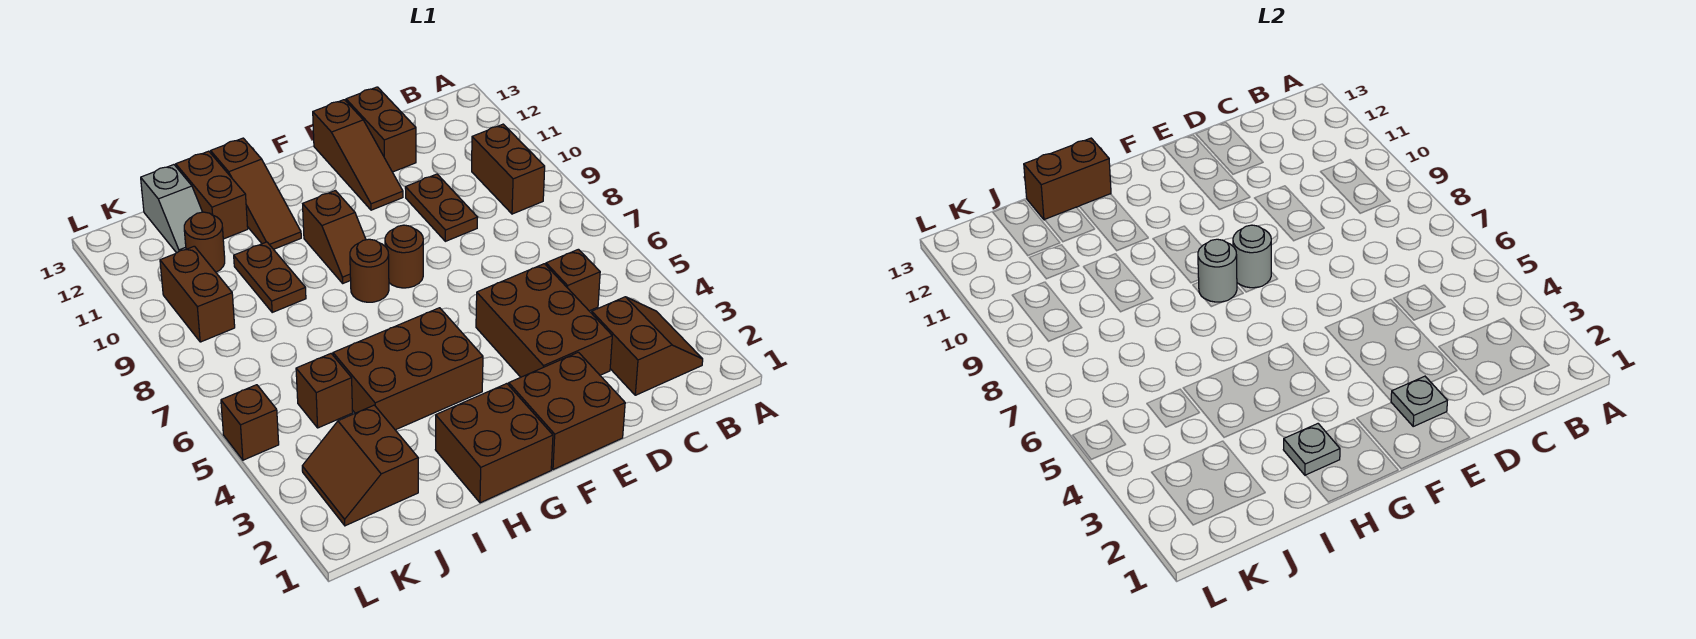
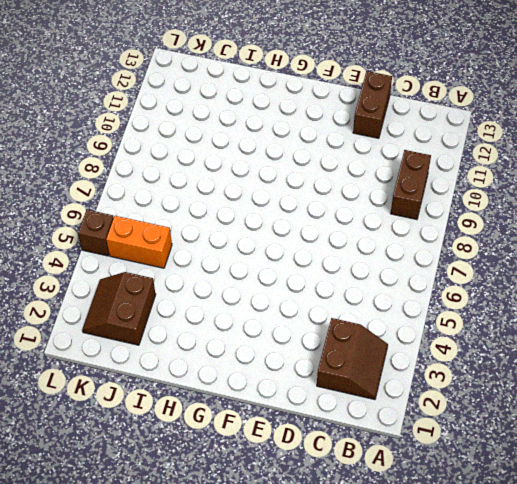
orange brick J5:K5 level 1 -> brown brick J5 level 1
none -> brown brick C5 level 1
none -> brown brick D3:E5 level 1
none -> brown plate D9:D10 level 1

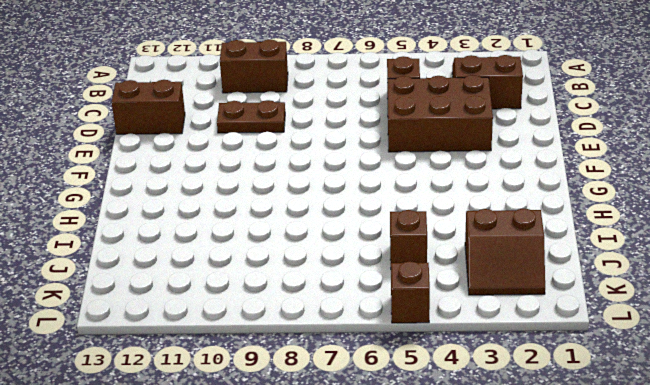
none -> brown brick E1:F2 level 1
none -> brown slope E11:E13 level 1 top 13
none -> brown round brick F8 level 1

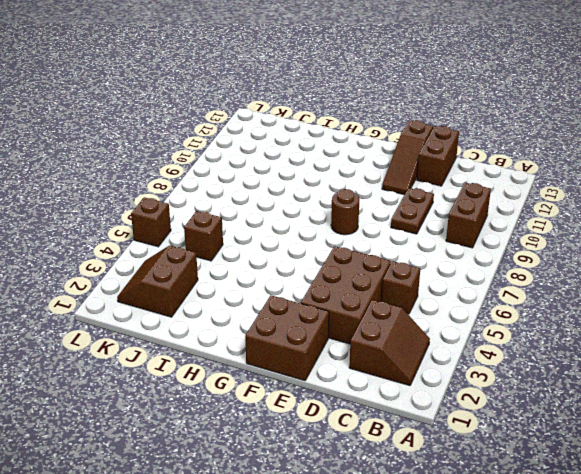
none -> brown brick G1:H2 level 1
none -> brown brick G4:I5 level 1
none -> brown round brick G8 level 1

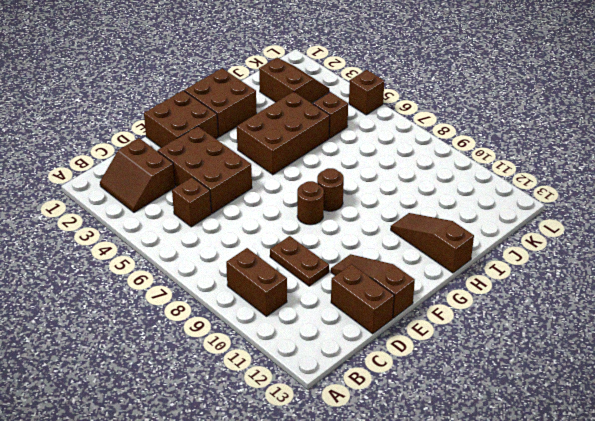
none -> brown slope G9:G10 level 1 top 10
none -> brown plate I9:I10 level 1
none -> brown brick I12:I13 level 1

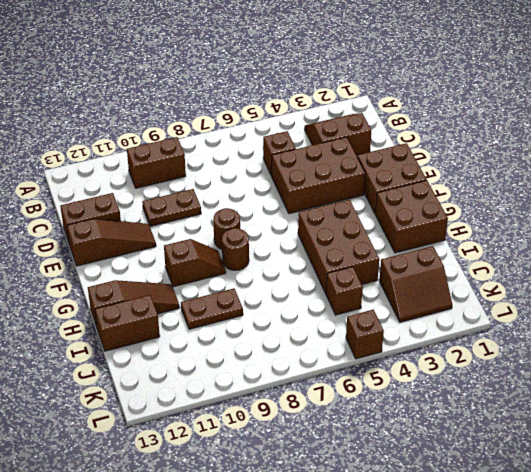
none -> brown round brick J11 level 1
none -> grey slope J12:J13 level 1 top 13
none -> brown brick K9:K10 level 1

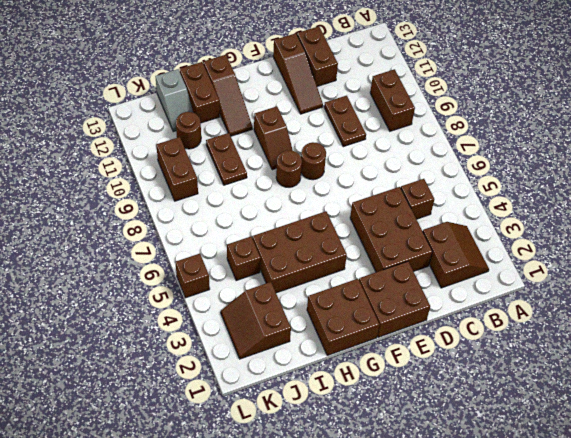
none -> grey plate E2 level 2
none -> grey round brick F8 level 2
none -> grey round brick G8 level 2

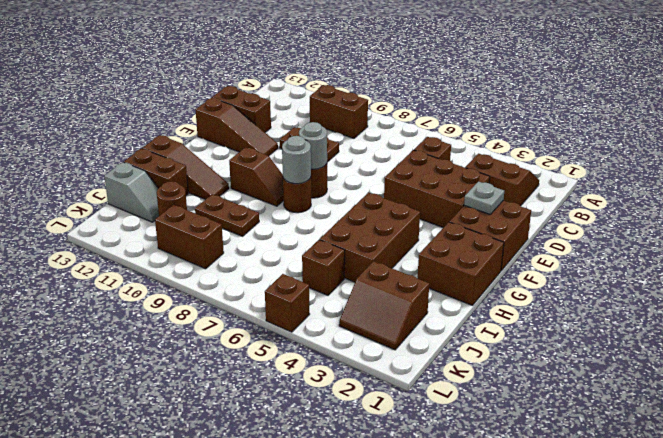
none -> grey plate H2 level 2
none -> brown brick H13:I13 level 2

